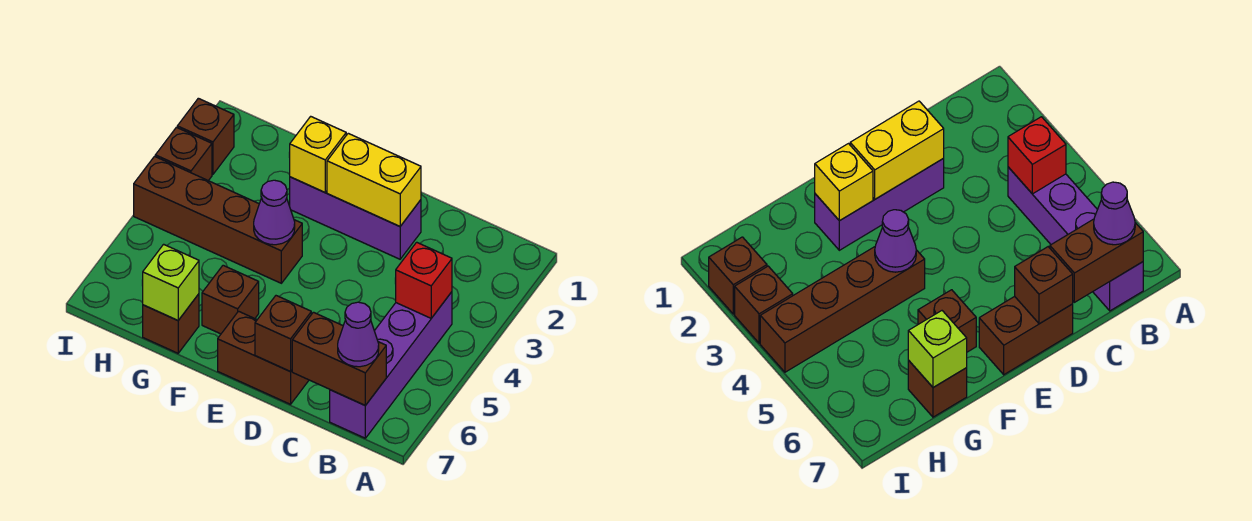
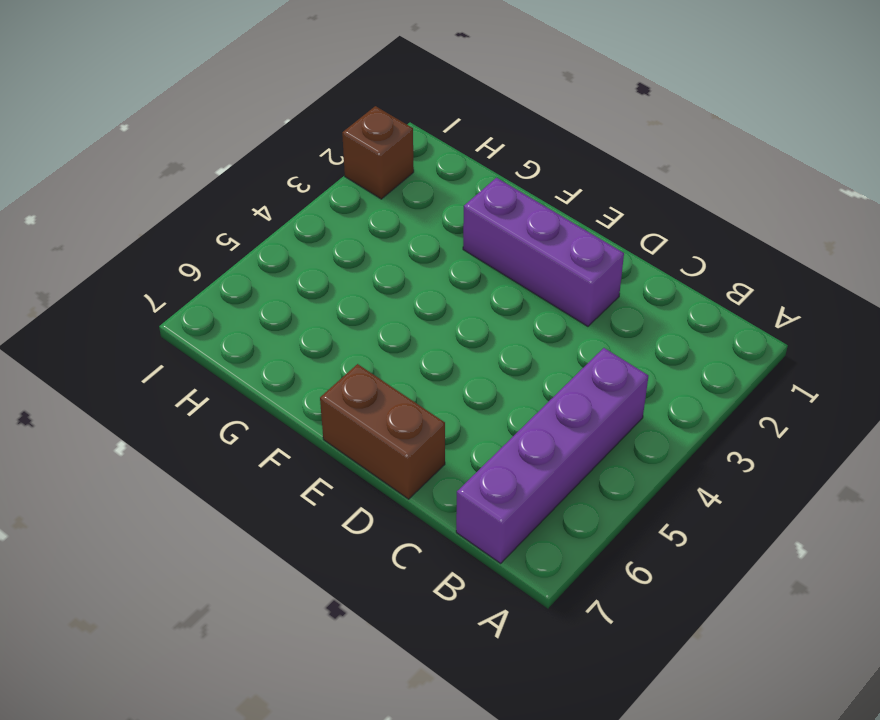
none -> brown brick F4:I4 level 1
none -> brown brick F6 level 1
none -> brown brick G7 level 1

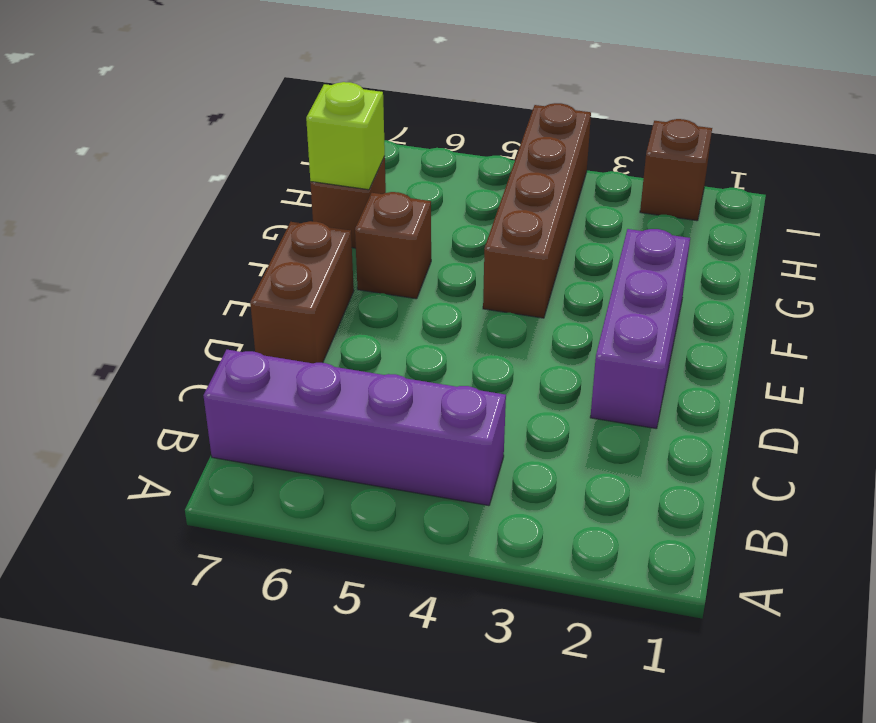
none -> brown brick I3 level 1
none -> red brick B4 level 2
none -> brown brick B7:C7 level 2

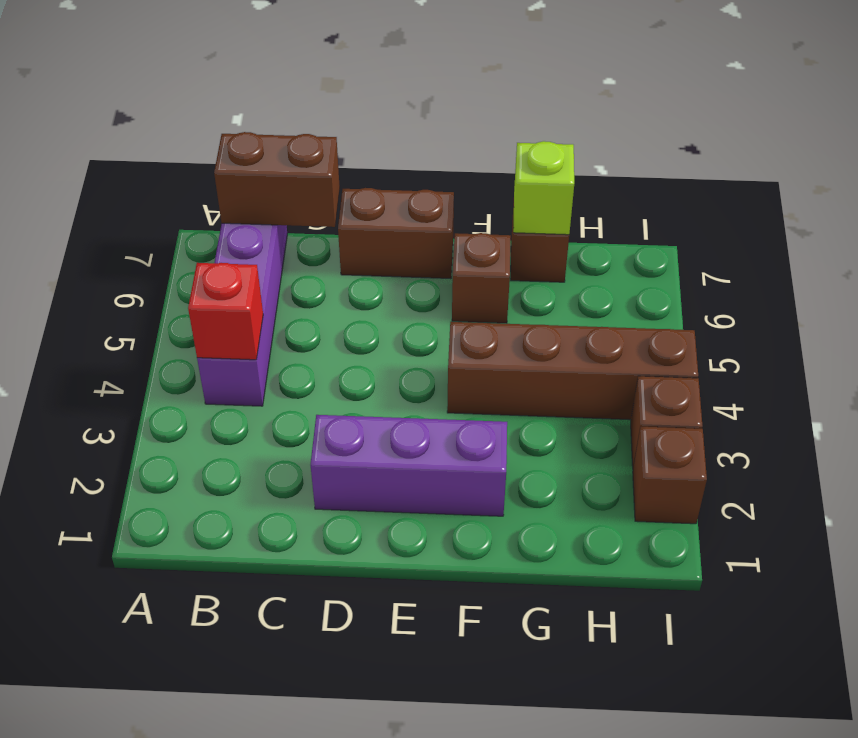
none -> yellow brick D2:E2 level 2
none -> brown brick D7 level 2
none -> yellow brick F2 level 2

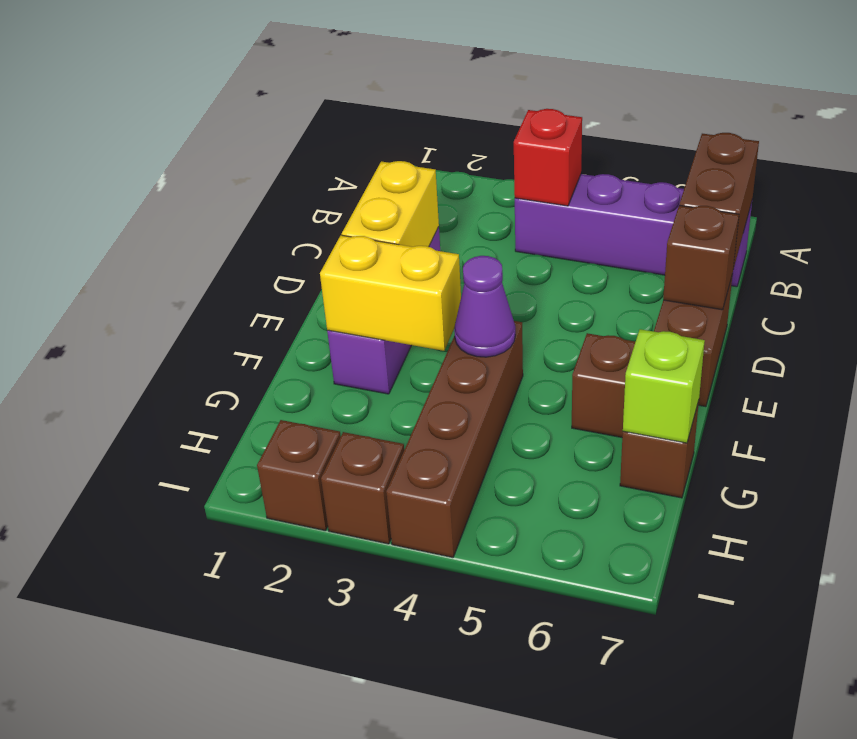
yellow brick F2:F3 level 2 -> yellow brick F2 level 2
none -> purple cone B7 level 3

